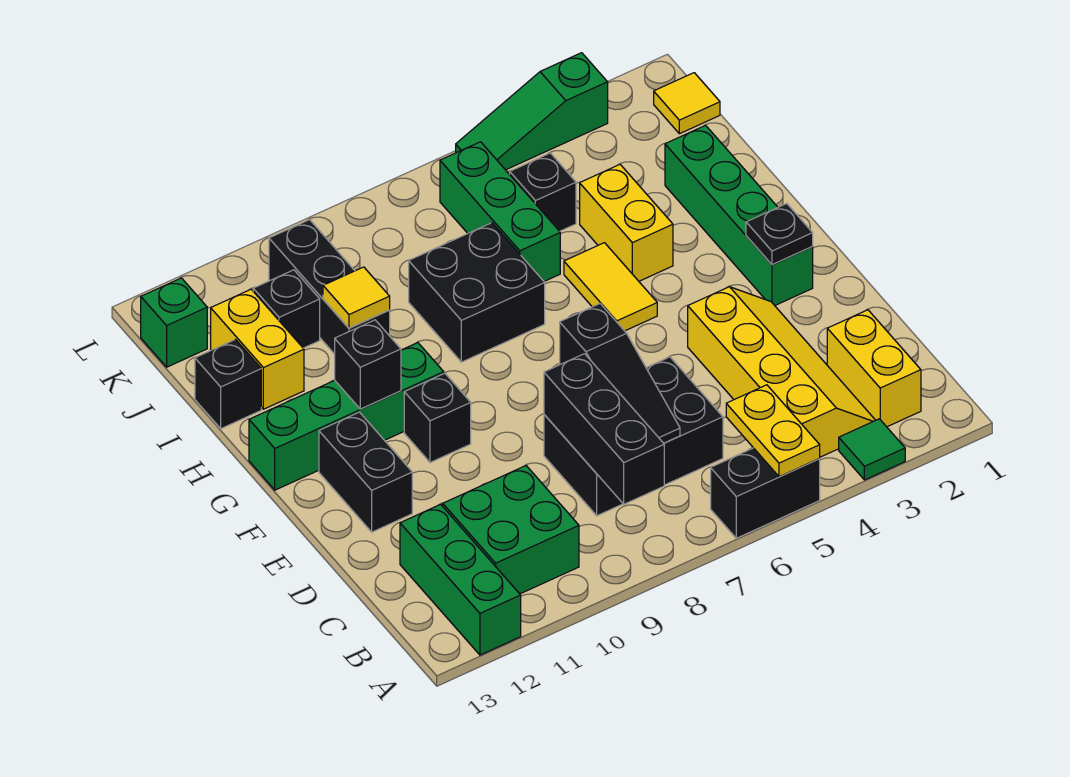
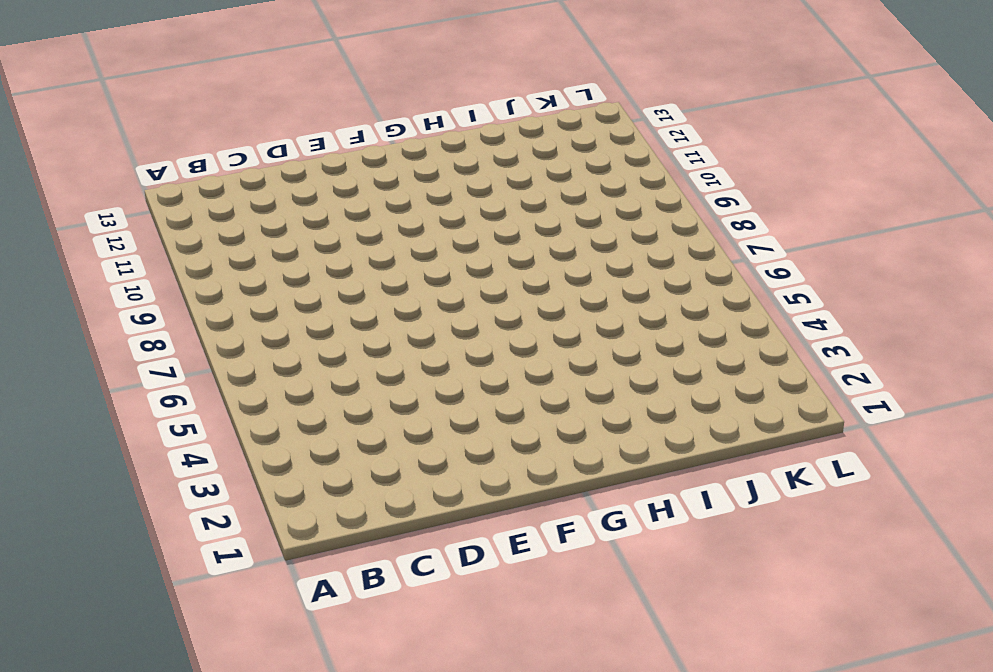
none -> green tile A3 level 1
none -> black brick A5:A6 level 1
none -> green brick A12:C12 level 1

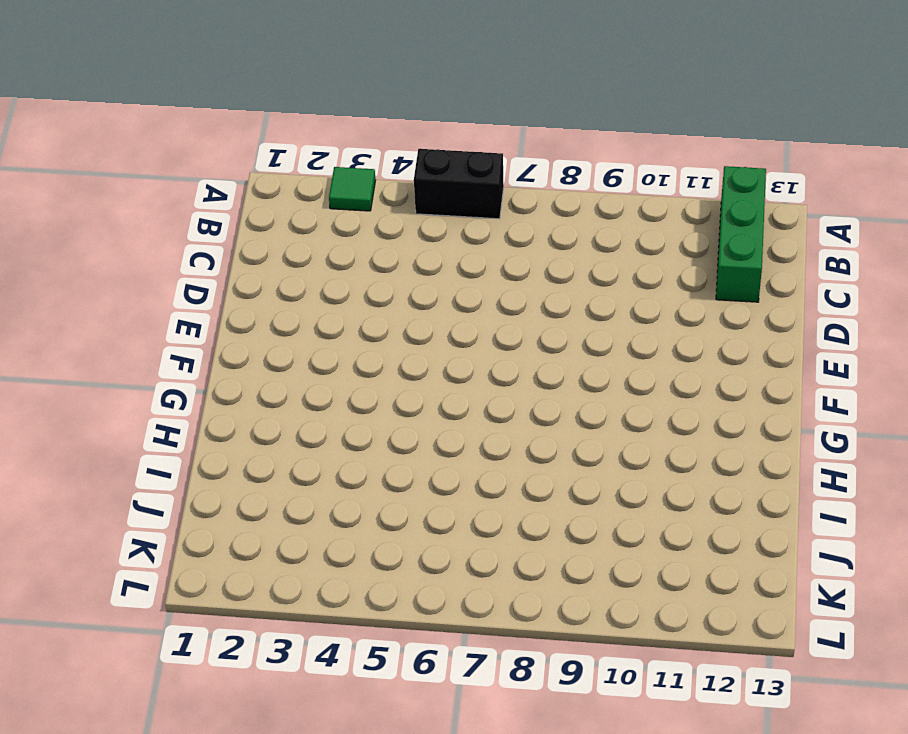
none -> yellow brick B2:C2 level 1
none -> yellow slope B3:E4 level 1 top 4
none -> green brick B10:C11 level 1

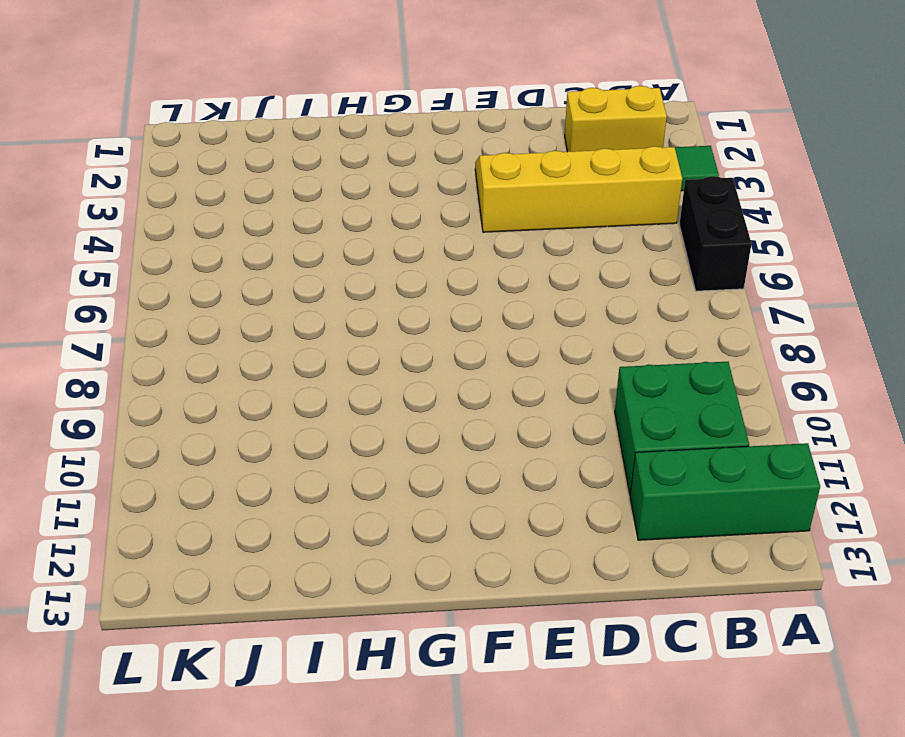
none -> black brick C6:D8 level 1
none -> black brick E12:F12 level 1
none -> green brick F2:I2 level 1

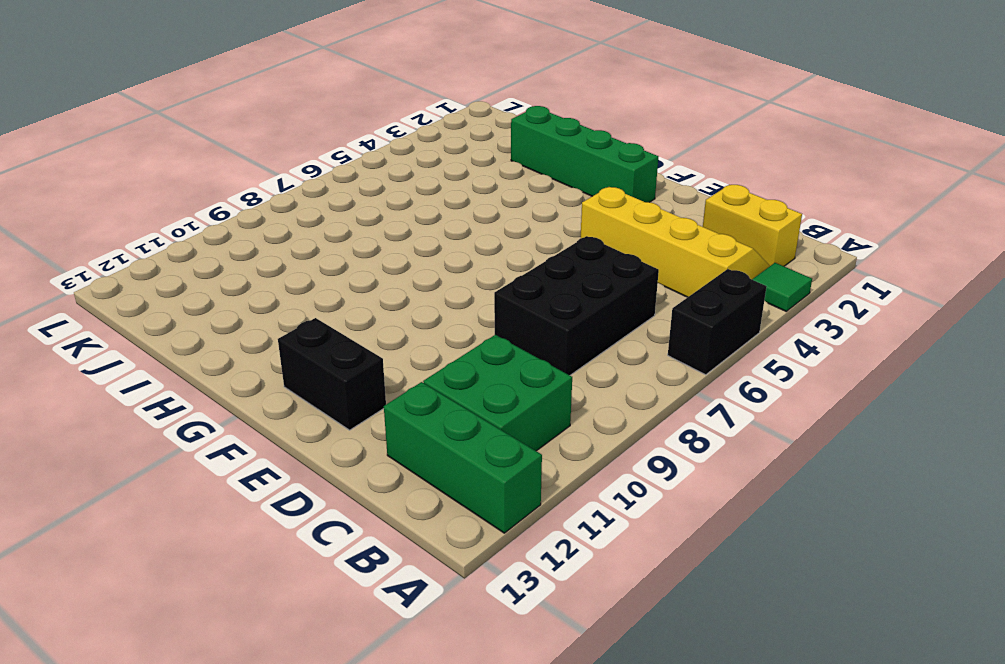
none -> black brick F10 level 1
none -> yellow tile G5:H5 level 1
none -> green brick G10:G13 level 1

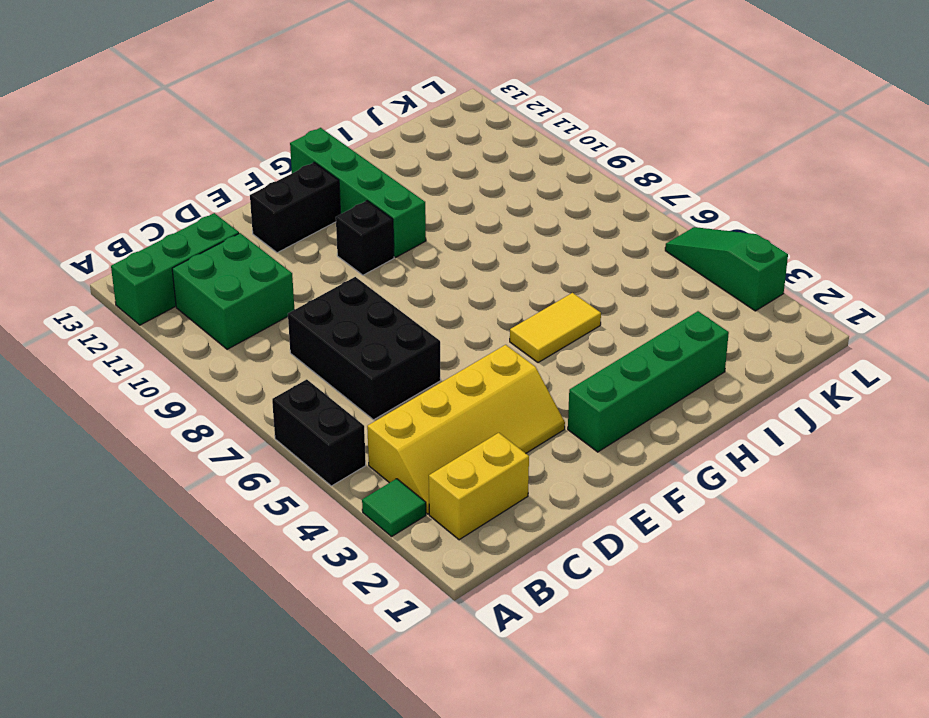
none -> yellow brick H4:I4 level 1
none -> black brick H7:I8 level 1
none -> green brick I6:K6 level 1

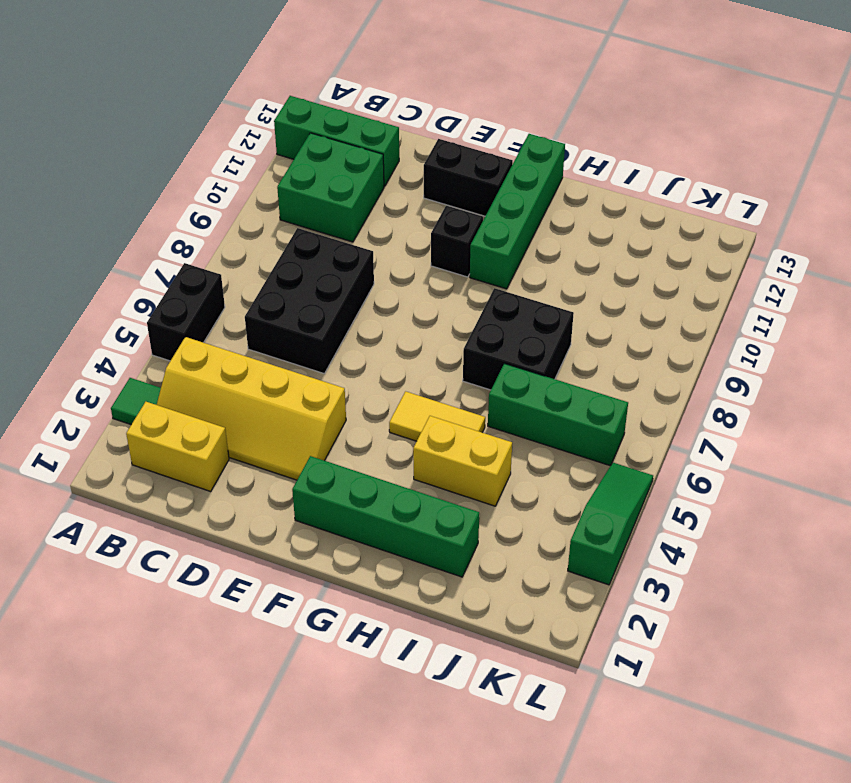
none -> black brick I10:K10 level 1
none -> yellow brick I12:J12 level 1
none -> black brick I13 level 1

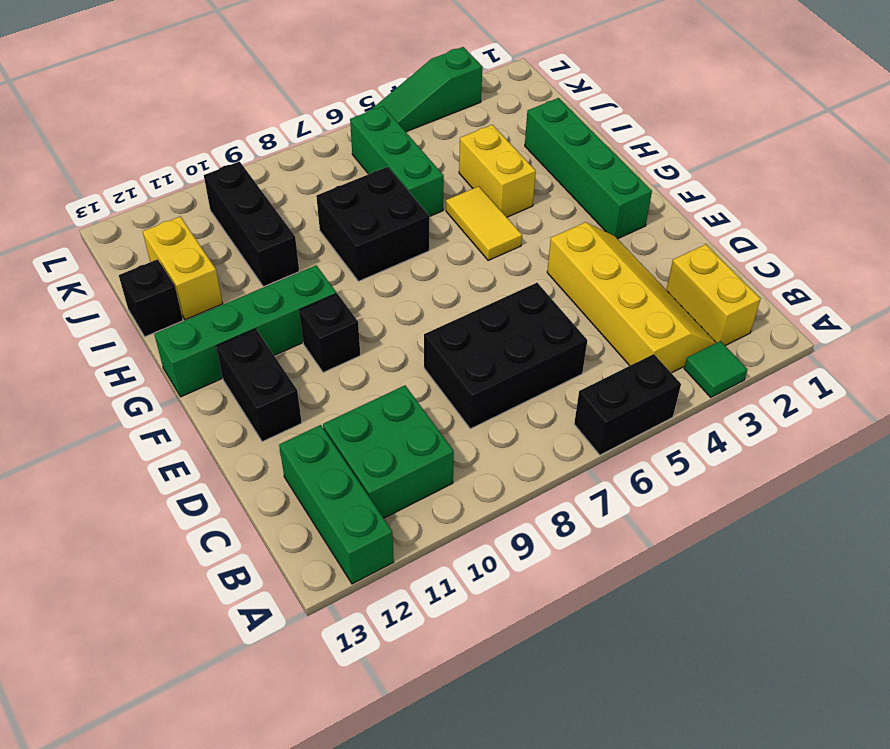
none -> black brick J5 level 1
none -> black brick J11 level 1
none -> yellow tile K1 level 1

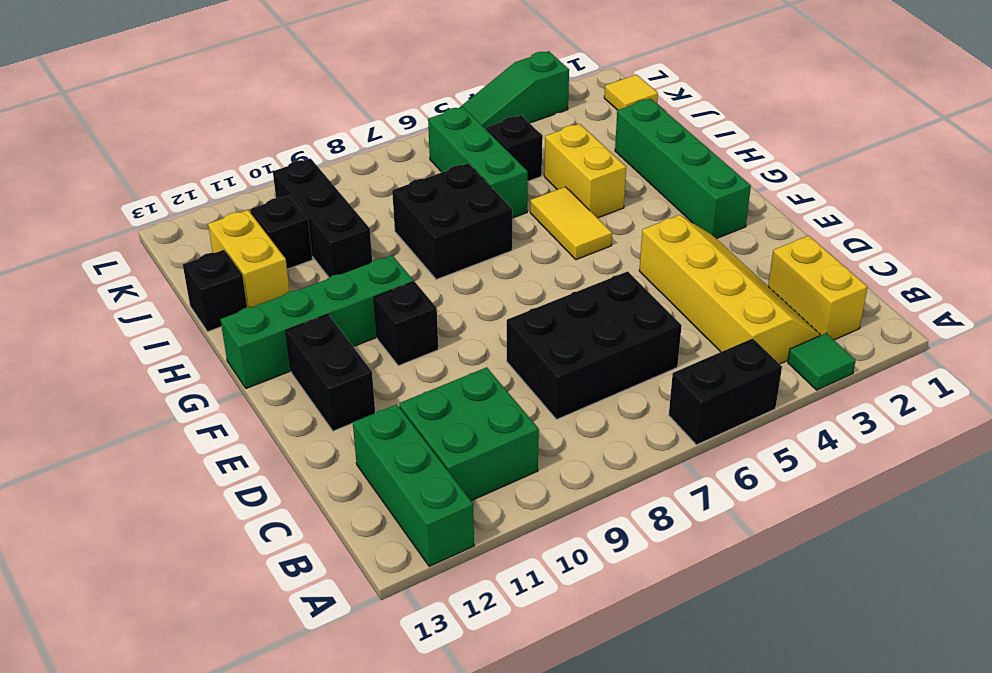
none -> green brick K13 level 1
none -> yellow plate A5:B5 level 2
none -> black brick B8:D8 level 2

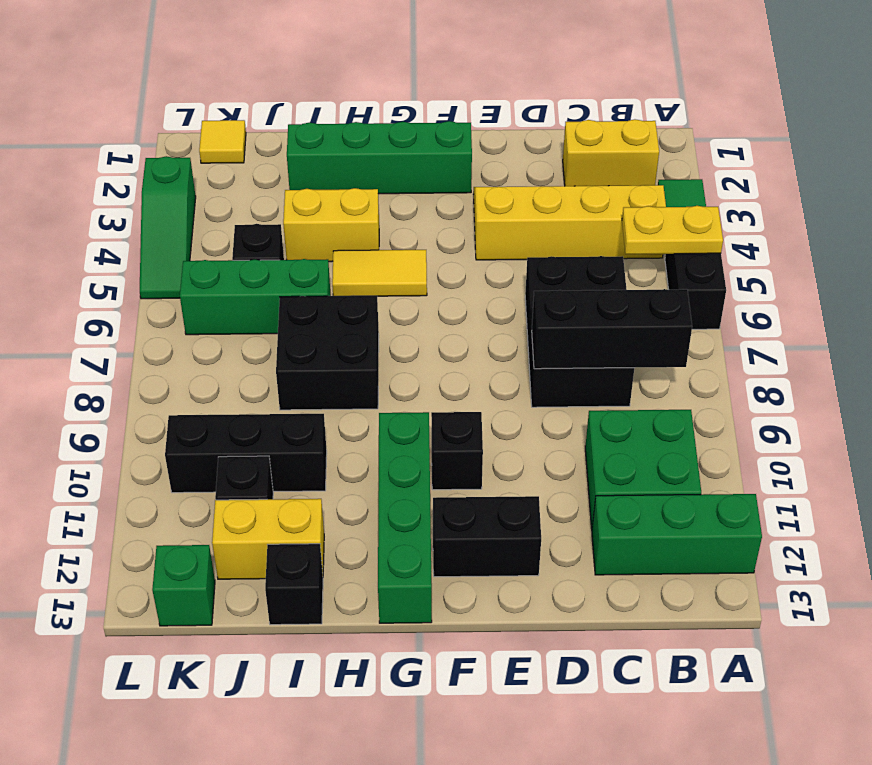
none -> black slope C7:E7 level 2 top E
none -> black plate F2 level 2
none -> black brick G11 level 2

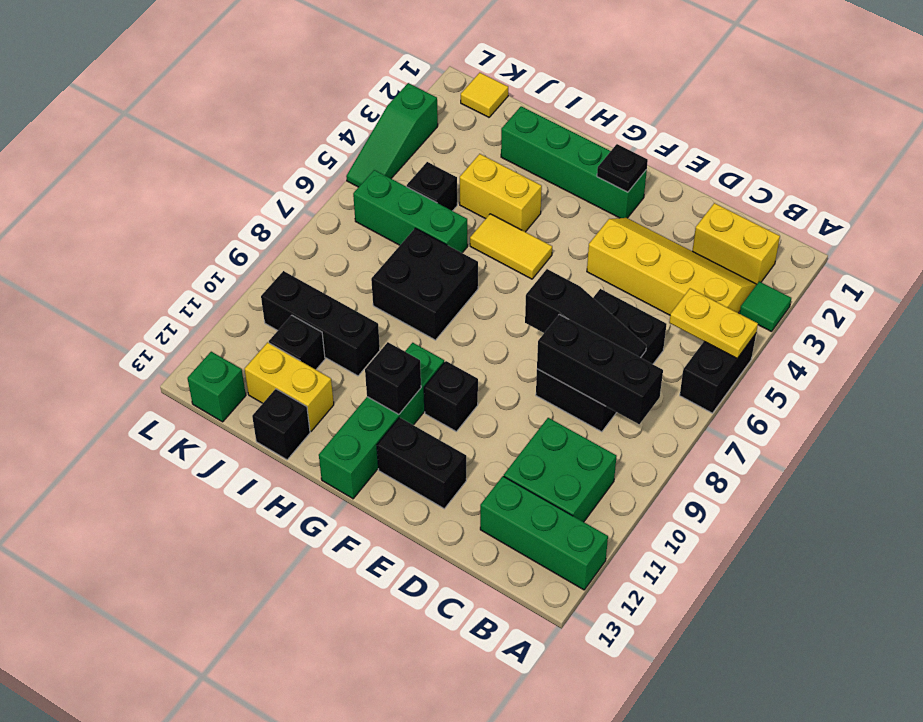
none -> yellow tile I10 level 2

